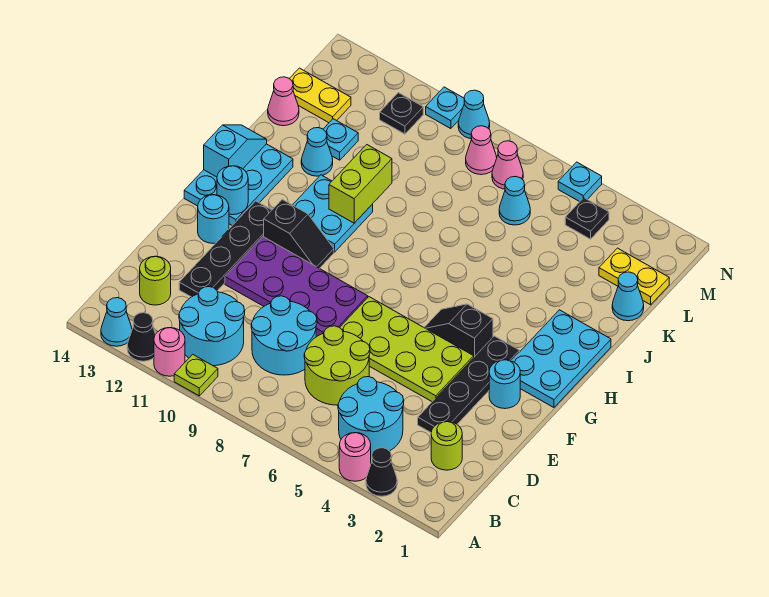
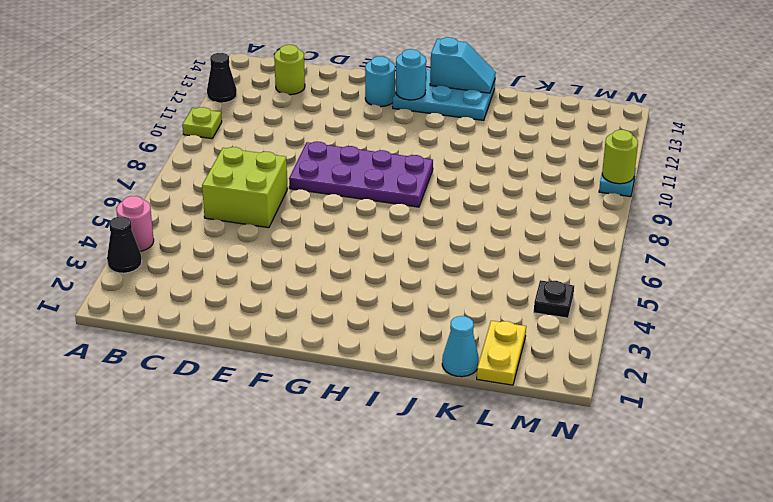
lime brick C6:D7 level 1 -> lime round brick C6:D7 level 1
purple plate E8:H9 level 1 -> purple plate E8:F11 level 1
lime round brick N10 level 2 -> lime round brick C2 level 1
none -> pink round brick A11 level 1
none -> cyan cone A13 level 1
none -> cyan round brick B4:C5 level 1
none -> cyan round brick B10:C11 level 1

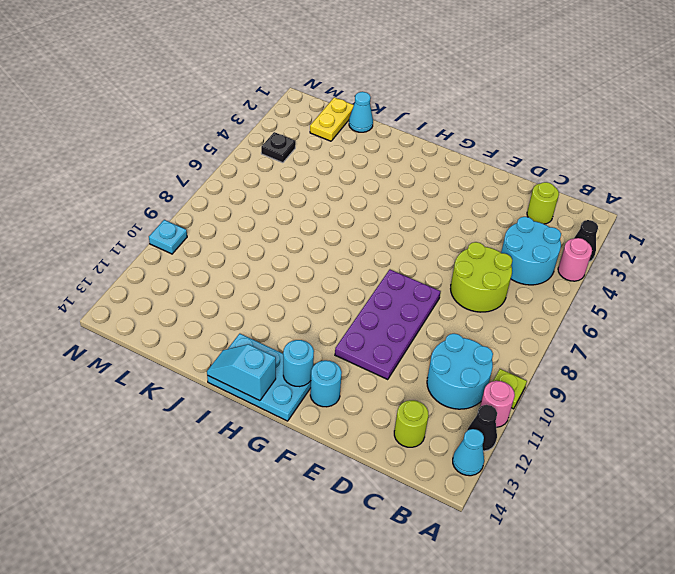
none -> cyan round brick C8:D9 level 1
none -> black plate D3:G3 level 1
none -> black plate D12:G12 level 1
none -> lime plate E4:F7 level 1

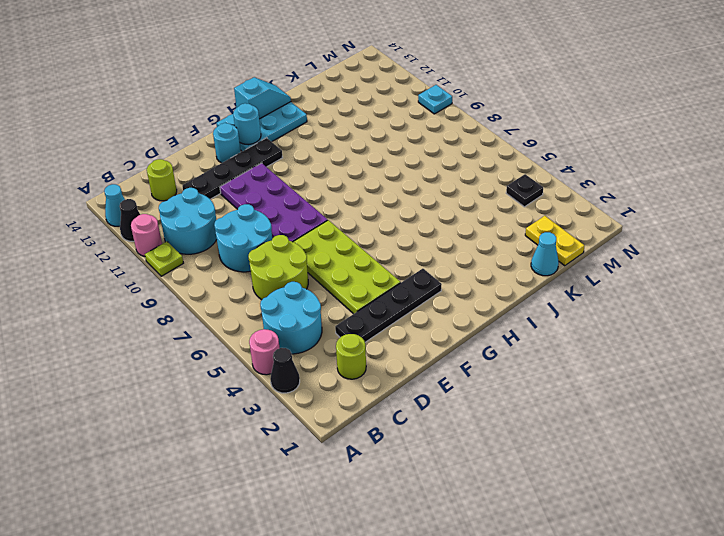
none -> cyan round brick F2 level 1
none -> cyan plate G1:I2 level 1
none -> black slope G4:G5 level 1 top 4
none -> black slope G10:G11 level 1 top 11

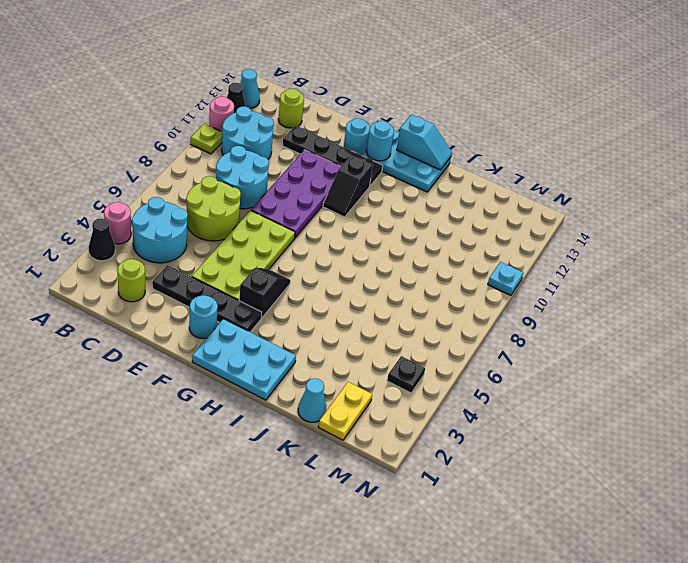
none -> cyan plate H10:I11 level 1
none -> cyan cone J12 level 1
none -> cyan plate K12 level 1
none -> pink cone K14 level 1

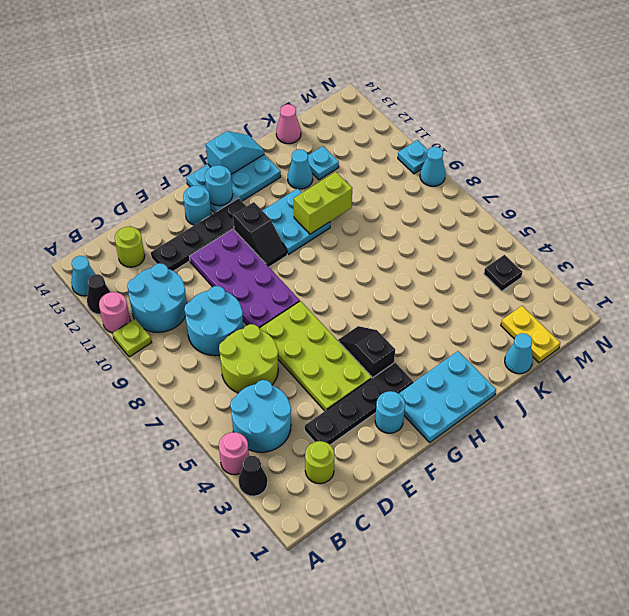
none -> cyan cone L6 level 1
none -> yellow plate L13:L14 level 1
none -> pink cone M7 level 1
none -> pink cone M8 level 1

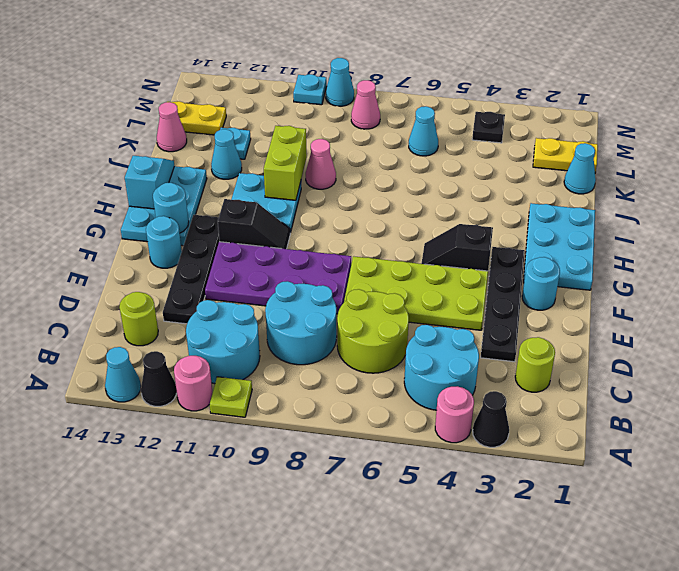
pink cone J9 level 1 -> pink cone M7 level 1
none -> black plate M11 level 1
none -> cyan plate N5 level 1

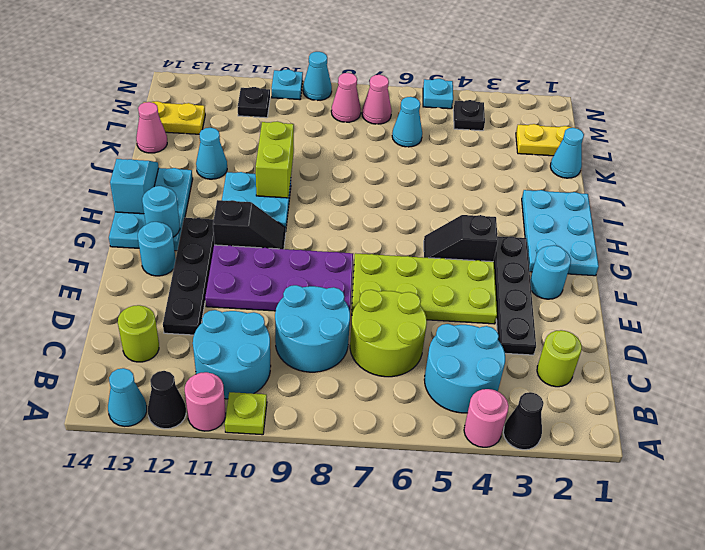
none -> cyan plate K12 level 1

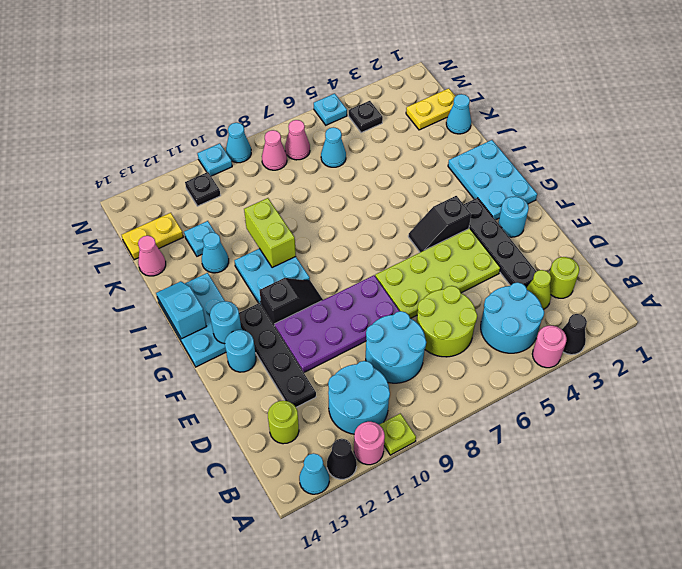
lime cone C3 level 1 -> none

